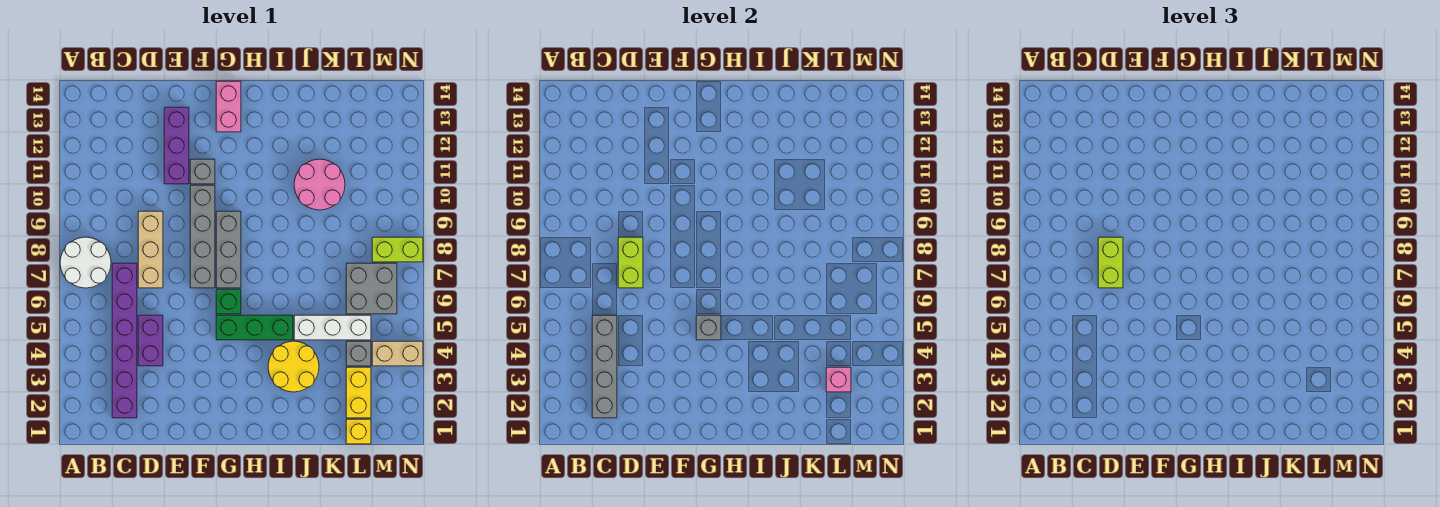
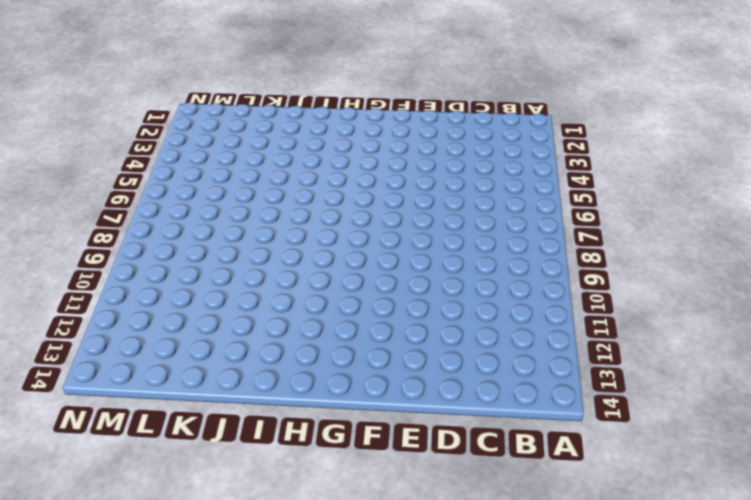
none -> white round brick A7:B8 level 1
none -> purple brick C2:C7 level 1
none -> purple brick D4:D5 level 1

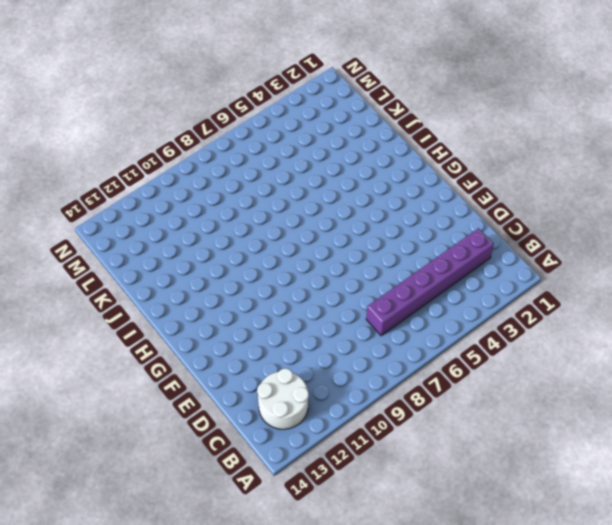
white round brick B12:C13 level 1 -> white round brick A7:B8 level 1
none -> purple brick D4:D5 level 1
none -> tan brick D7:D9 level 1
none -> purple brick E11:E13 level 1

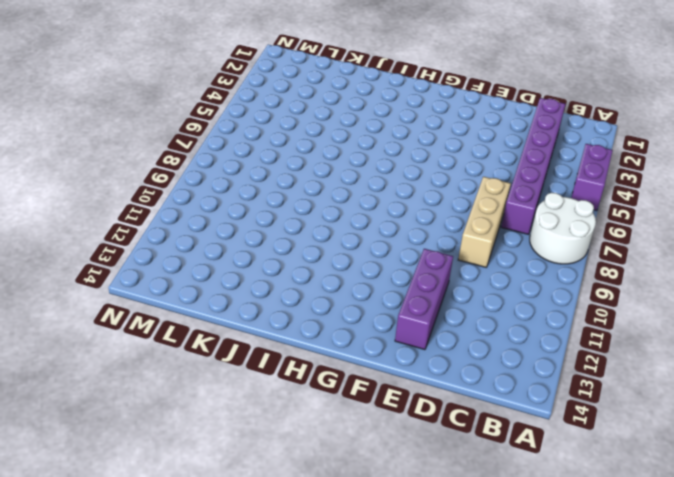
purple brick A4:A5 level 1 -> purple brick D4:D5 level 1
none -> grey brick F7:F10 level 1
none -> grey brick F11 level 1
none -> green brick G5:I5 level 1

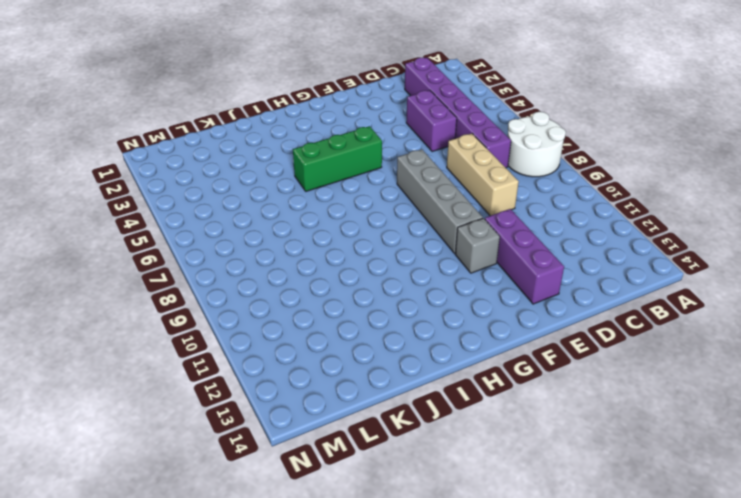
none -> green brick G6 level 1
none -> grey brick G7:G9 level 1
none -> pink brick G13:G14 level 1

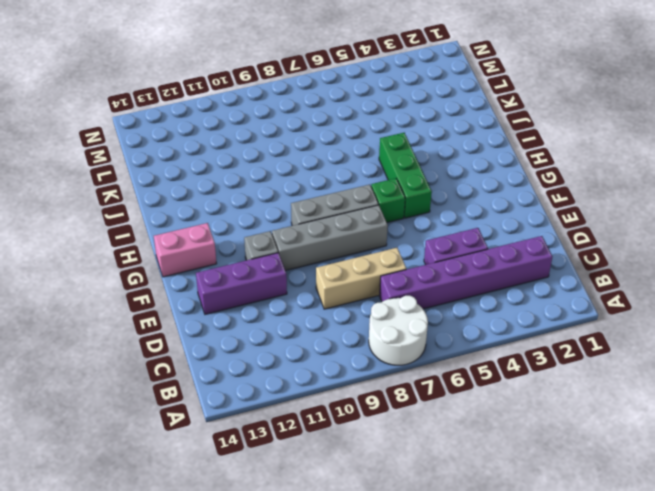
none -> yellow round brick I3:J4 level 1
none -> white brick J5:L5 level 1
none -> pink round brick J10:K11 level 1

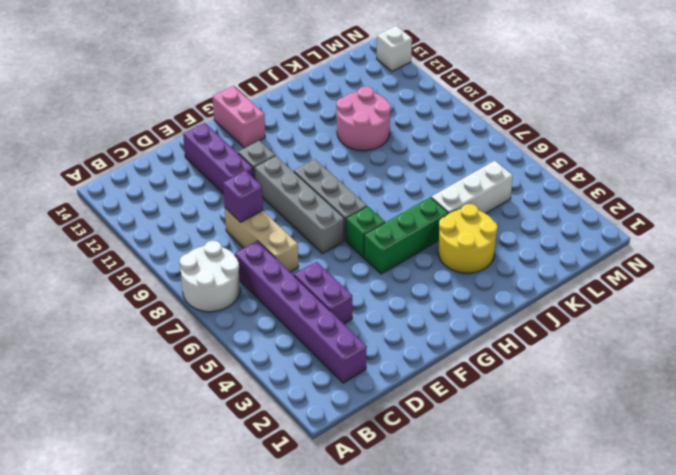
purple brick D9 level 2 -> none
white brick N13 level 1 -> none
none -> yellow brick L1 level 1
none -> yellow brick L2:L3 level 1
none -> grey brick L4 level 1

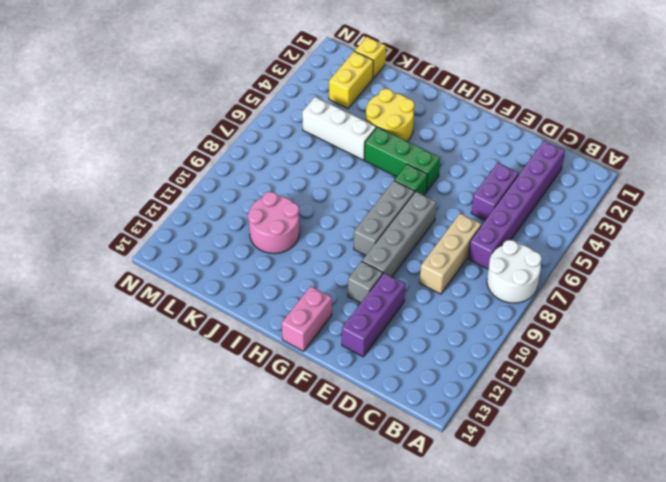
none -> grey brick L4 level 1
none -> grey brick L6:M7 level 1
none -> tan brick M4:N4 level 1

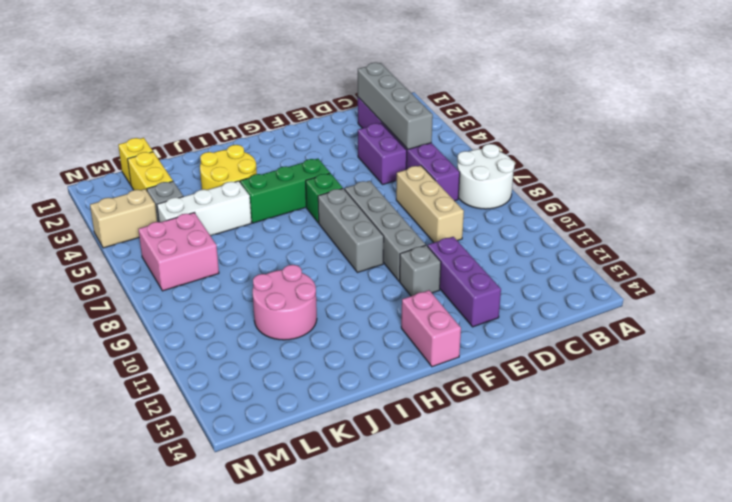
pink brick L6:M7 level 1 -> grey brick L6:M7 level 1
none -> lime brick M8:N8 level 1
none -> lime brick D7:D8 level 2
none -> grey brick G5 level 2

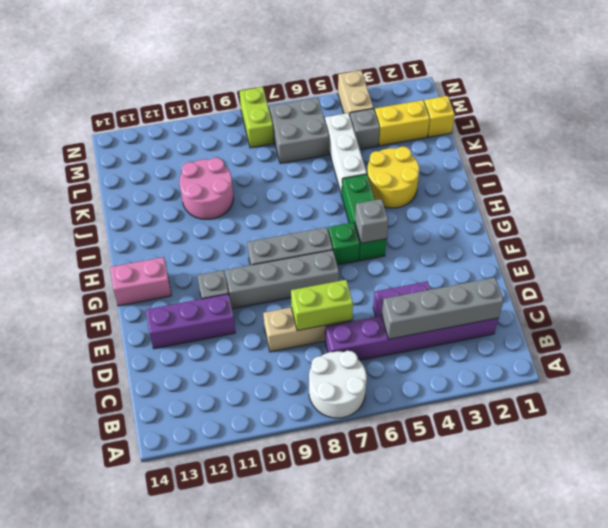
none -> pink brick L3 level 2
none -> lime brick D7:D8 level 3

